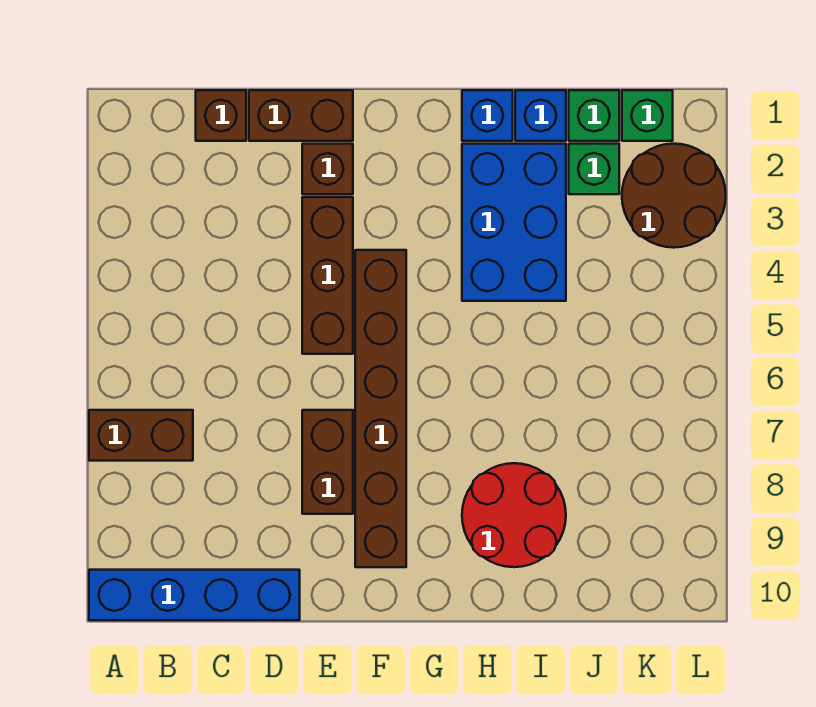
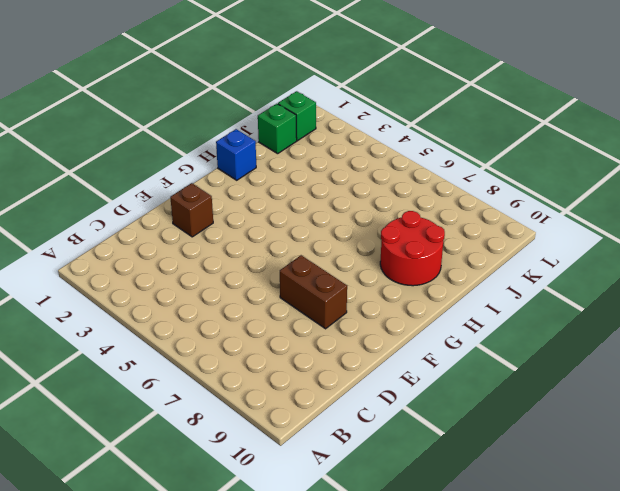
none -> brown brick A7:B7 level 1
none -> blue brick A10:D10 level 1
none -> brown brick C1 level 1

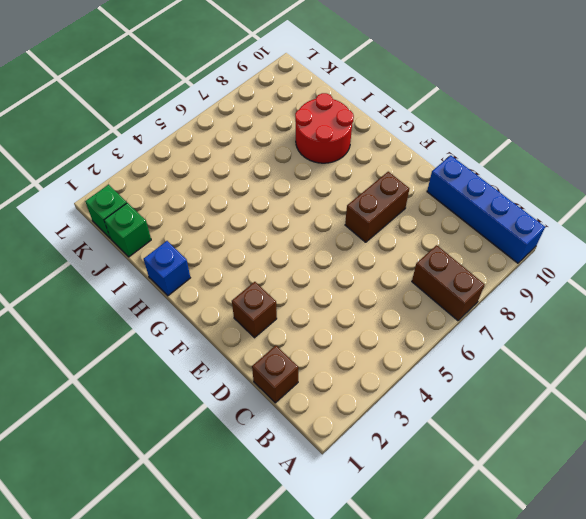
none -> brown brick D1:E1 level 1
none -> brown brick E3:E5 level 1
none -> brown brick F4:F9 level 1

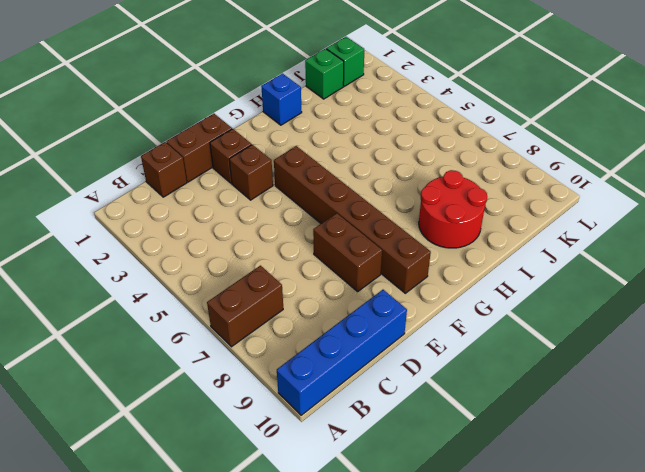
brown brick E3 level 1 -> brown brick E3:E5 level 1
none -> blue brick H2:I4 level 1
none -> blue brick I1 level 1
none -> green brick J2 level 1

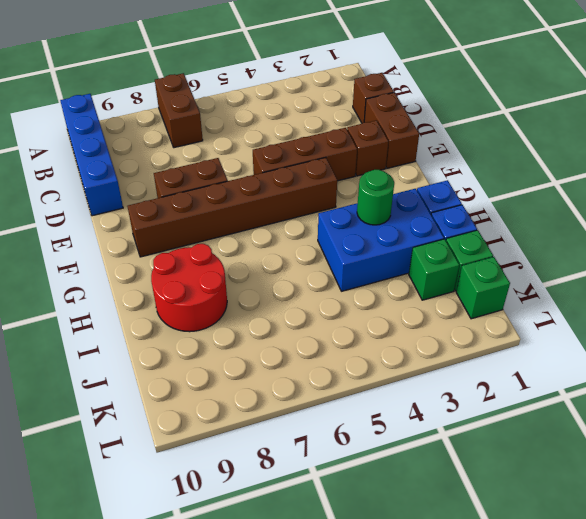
green round brick H3 level 2 -> none
none -> brown round brick K2:L3 level 1

